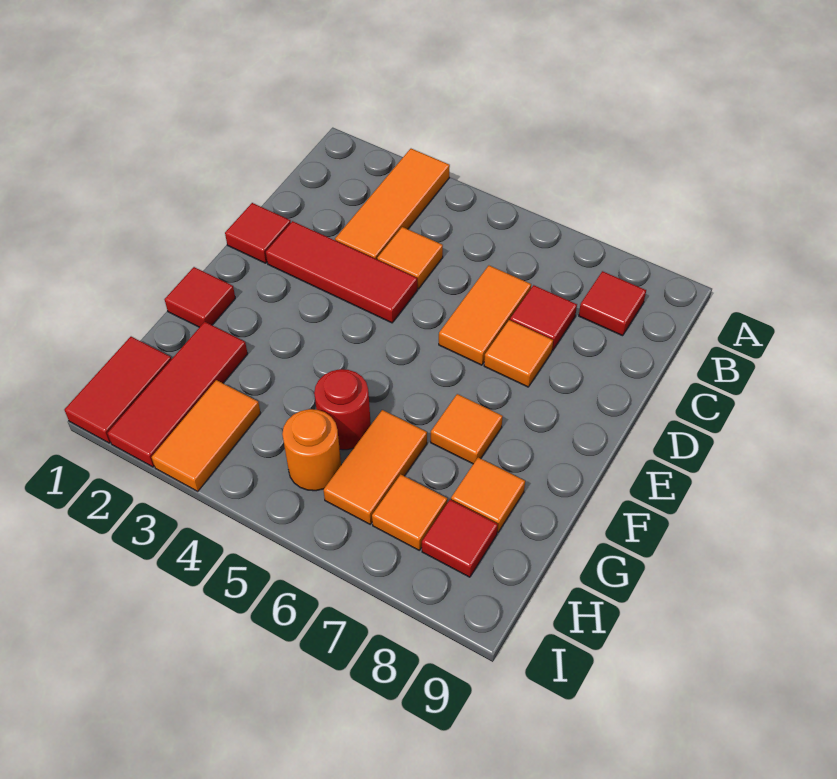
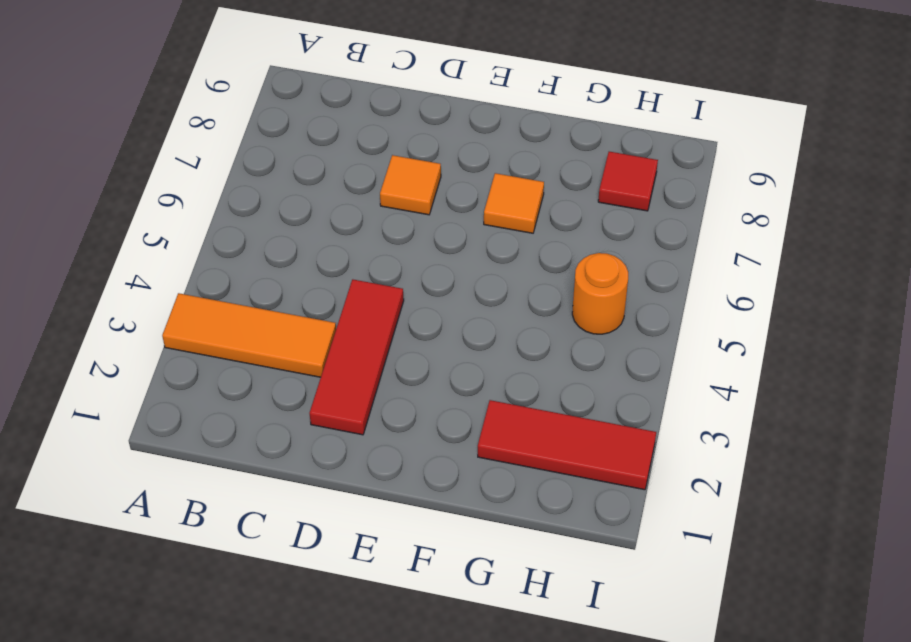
none -> red tile B8 level 1
none -> orange tile C4 level 1
none -> orange tile C6:D6 level 1

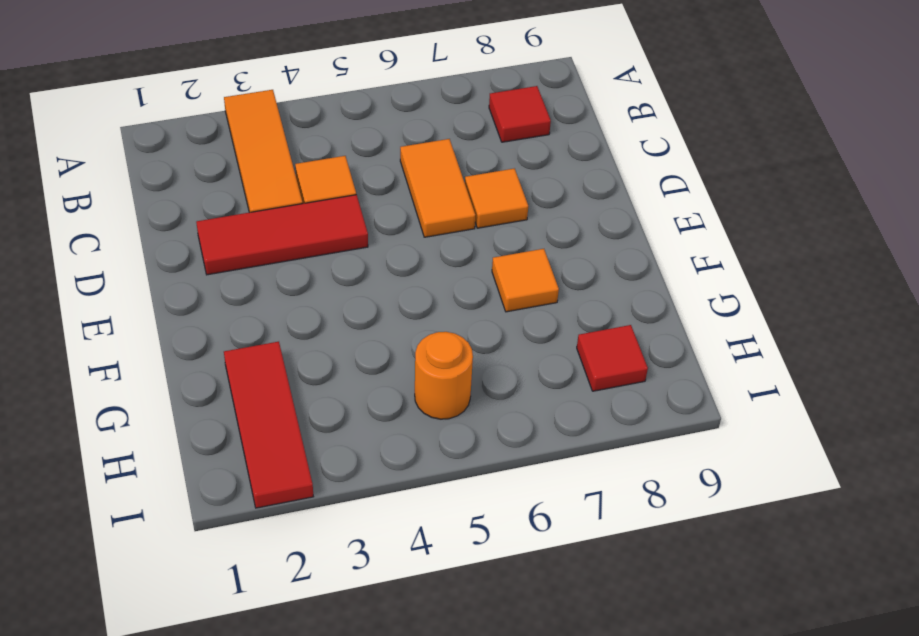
none -> red tile C7 level 1
none -> red tile D1 level 1
none -> red tile F1 level 1

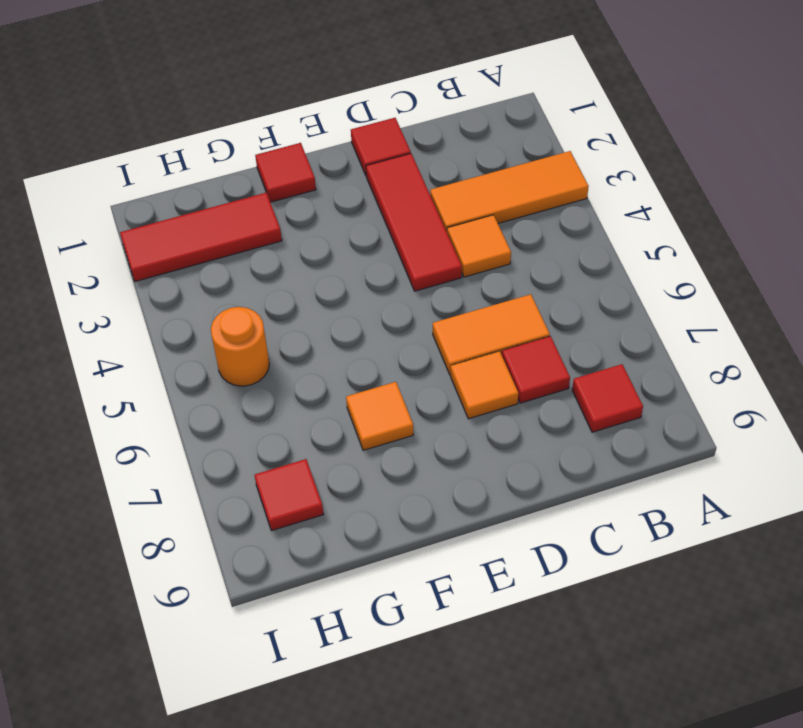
none -> red round brick G5 level 1
none -> orange tile G6:H6 level 1
none -> orange tile G8 level 1

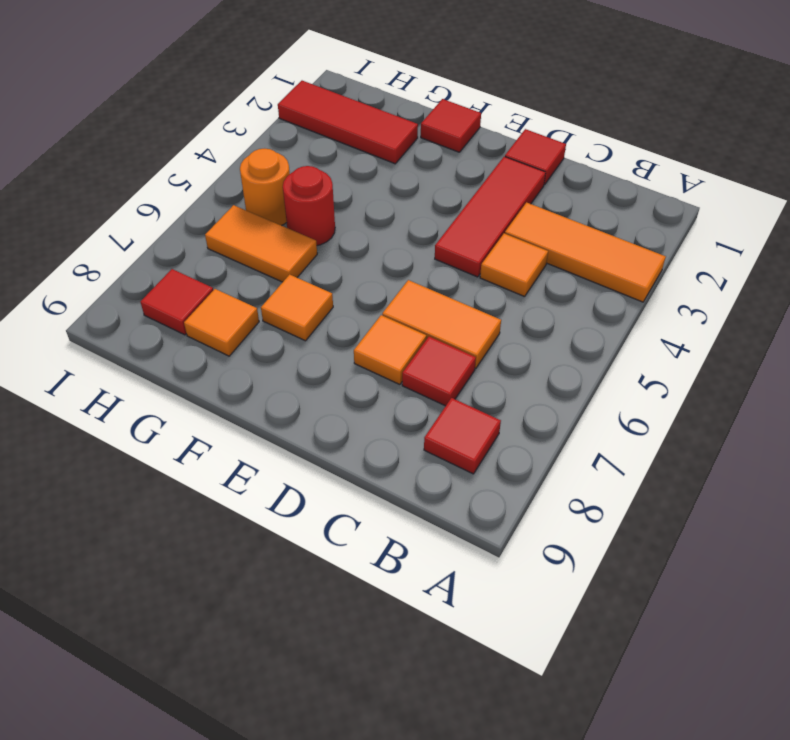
none -> red tile H1:I1 level 1
none -> orange tile H3:I3 level 1
none -> orange tile H7 level 1

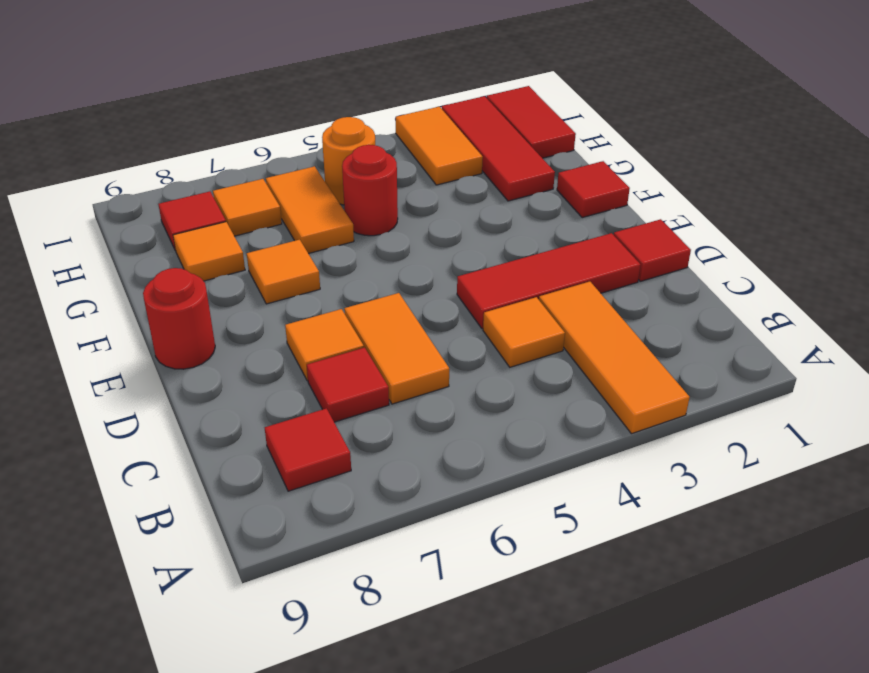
red round brick E9 level 1 -> none

